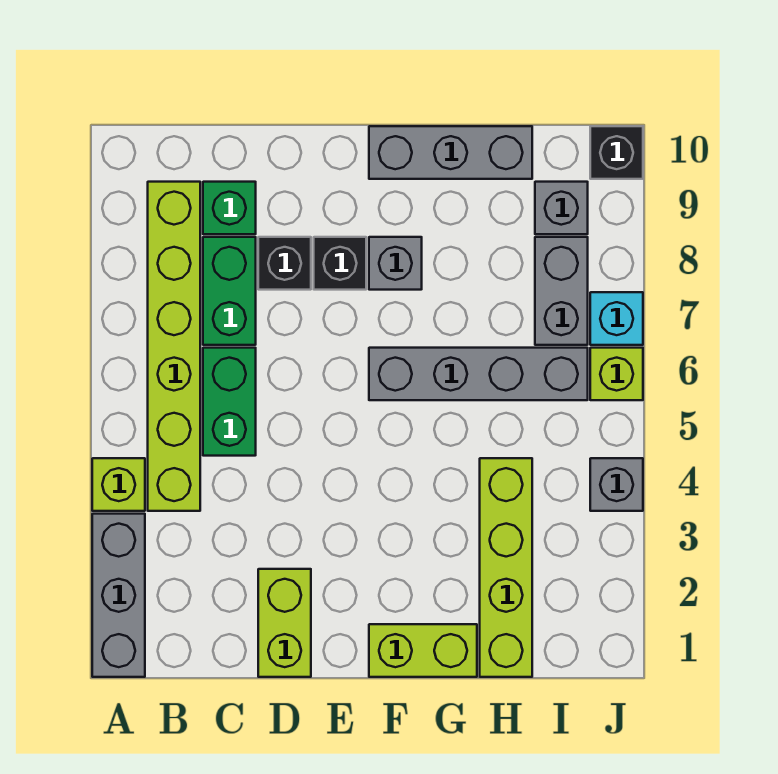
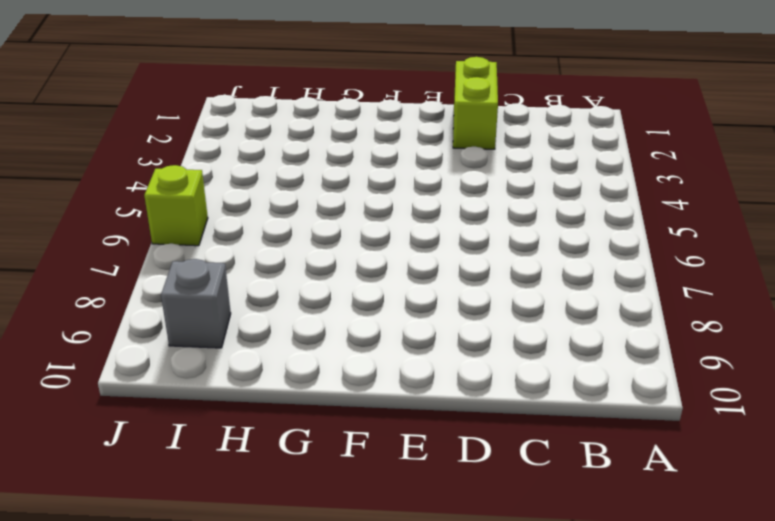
none -> grey brick A1:A3 level 1
none -> lime brick A4 level 1
none -> lime brick B4:B9 level 1

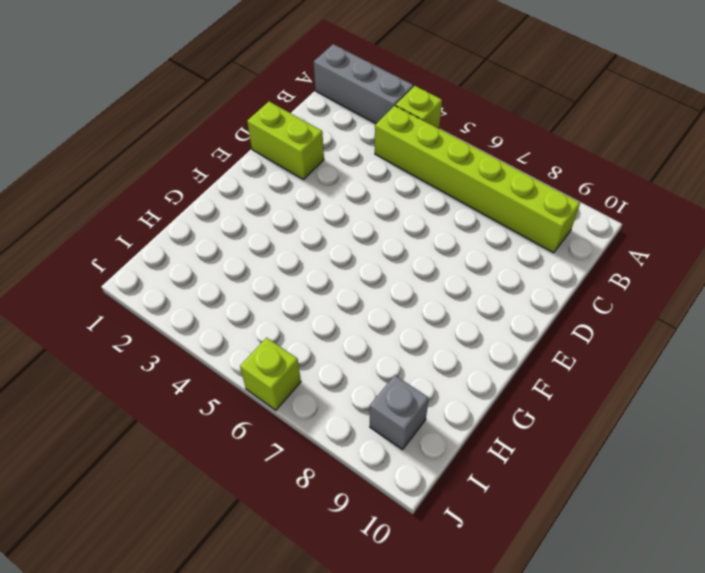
none -> green brick C5:C6 level 1
none -> green brick C7:C8 level 1
none -> green brick C9 level 1

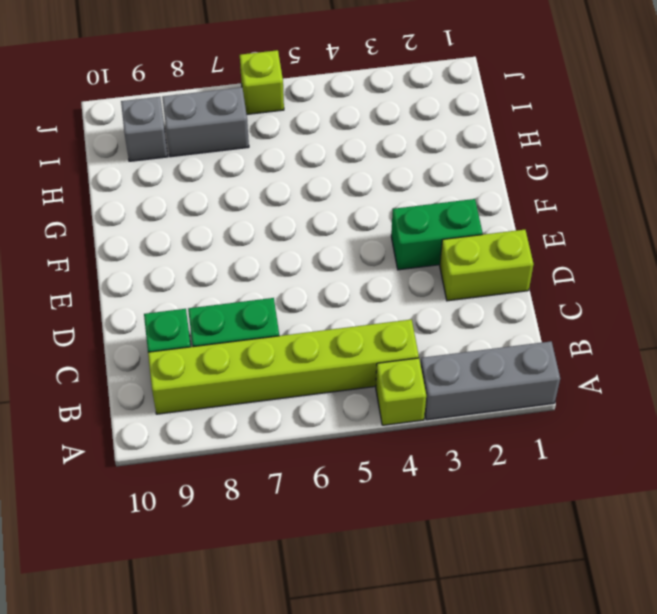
green brick E2:E3 level 1 -> green brick C5:C6 level 1
none -> black brick D8 level 1
none -> black brick E8 level 1
none -> lime brick F1:G1 level 1

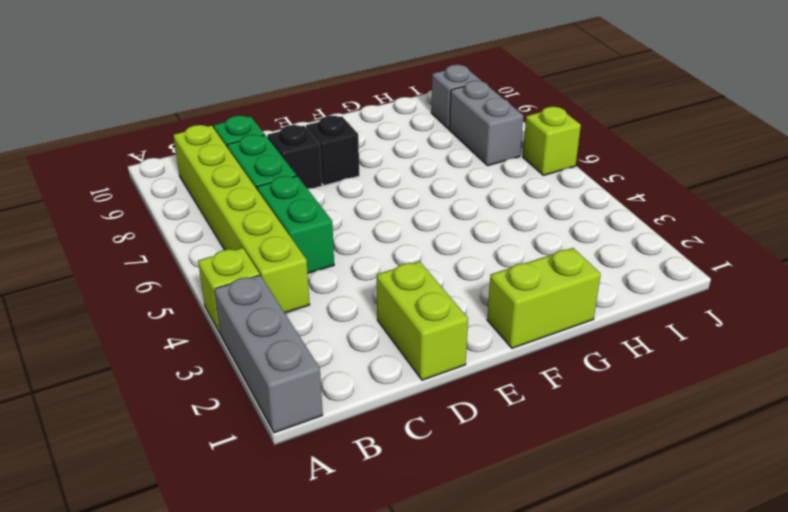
none -> grey brick F6:I6 level 1
none -> grey brick F8 level 1
none -> grey brick F10:H10 level 1

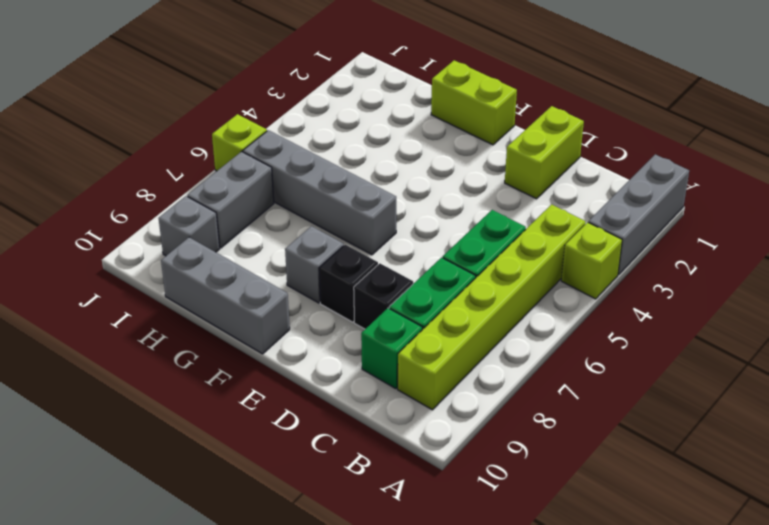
none -> lime brick H1:H4 level 1
none -> grey brick J4 level 1
none -> cyan brick J7 level 1

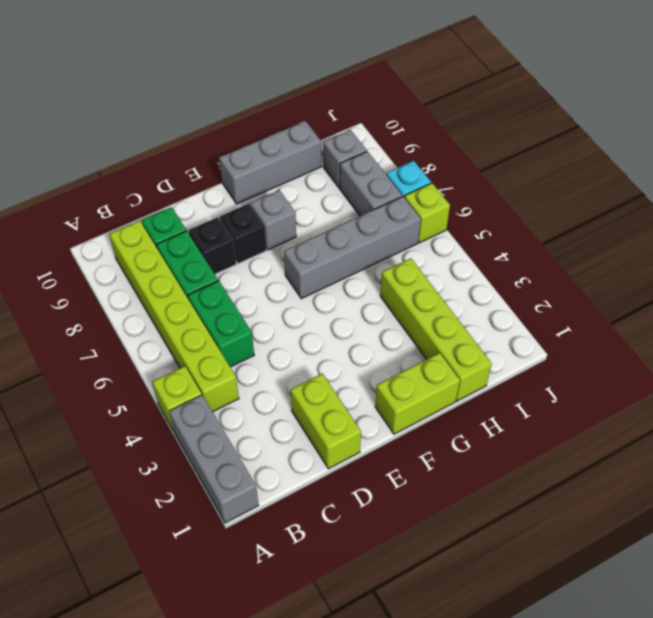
none -> grey brick J4 level 1
none -> black brick J10 level 1

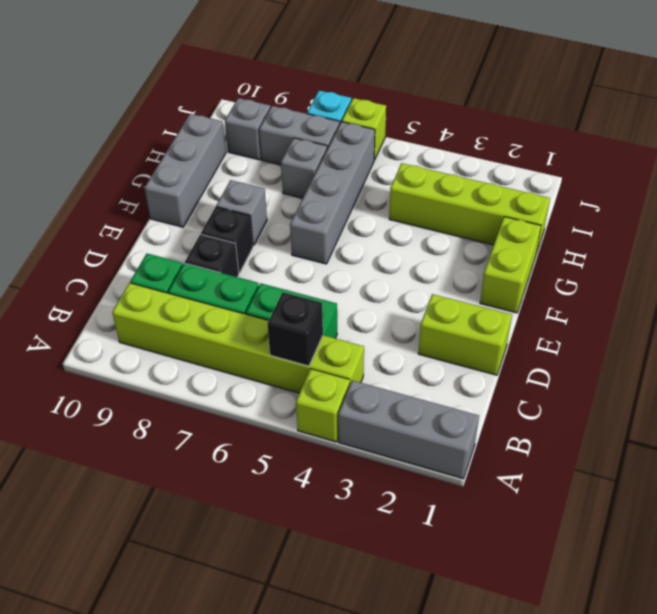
black brick B5 level 2 -> black brick J10 level 1
grey brick H7 level 1 -> grey brick J4 level 1

